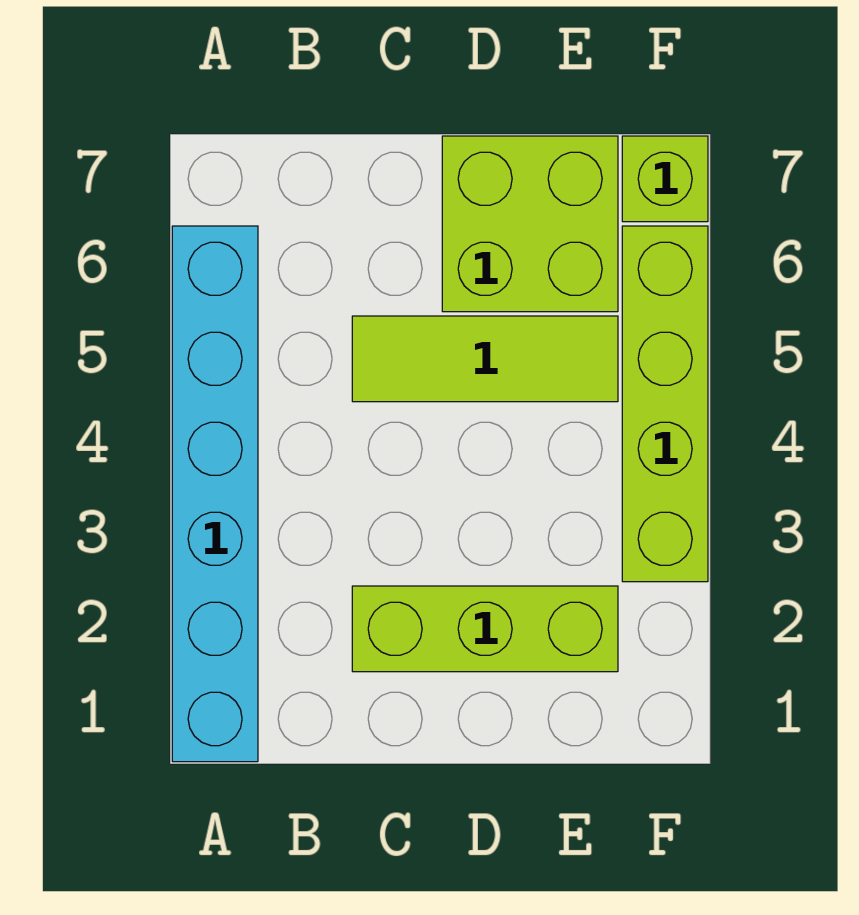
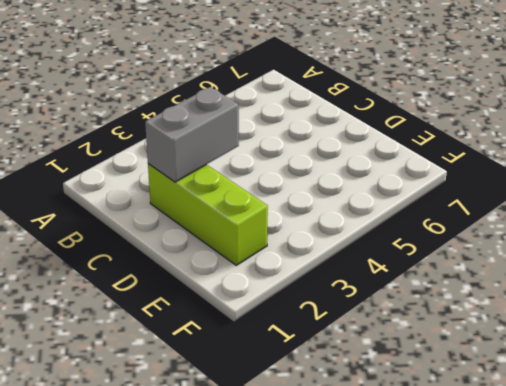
grey brick C2:C3 level 2 -> none
none -> cyan brick A1:A6 level 1
none -> lime tile C5:E5 level 1

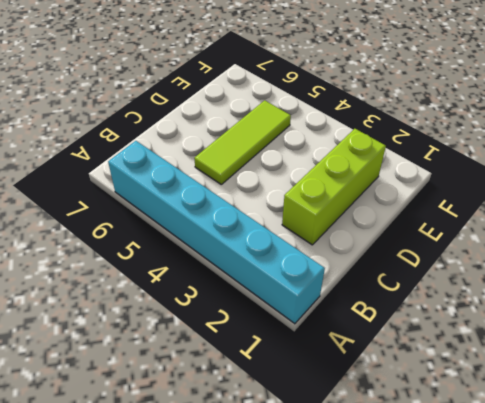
none -> lime brick D6:E7 level 1
none -> lime brick F3:F6 level 1

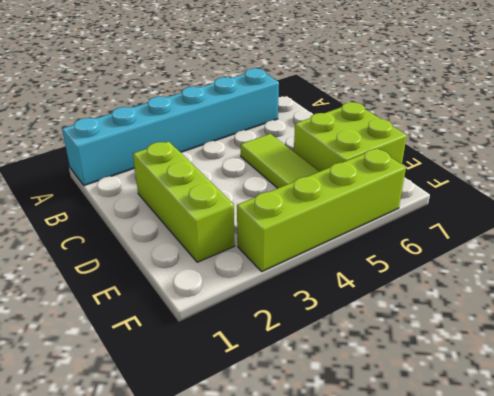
none -> lime brick F7 level 1

